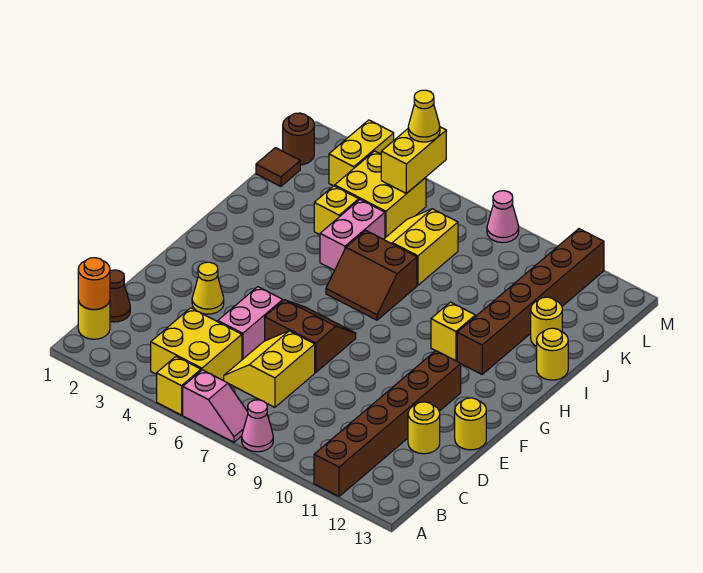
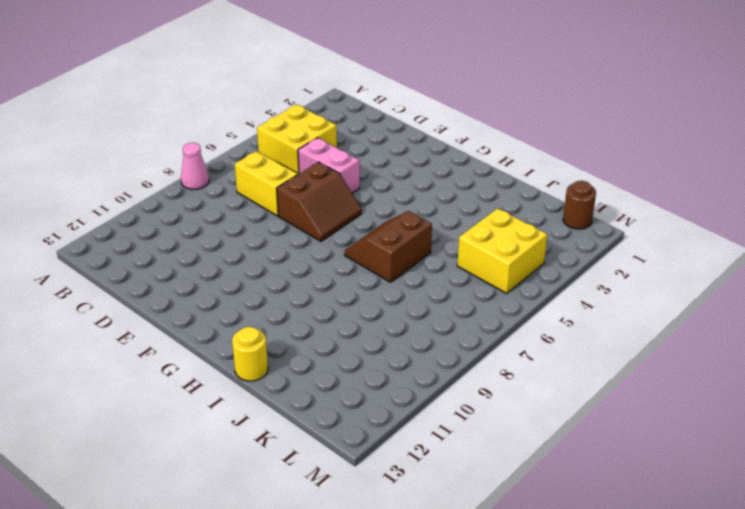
none -> yellow brick A5 level 1
none -> pink slope A6:A7 level 1 top 6
none -> brown brick A11:F11 level 1

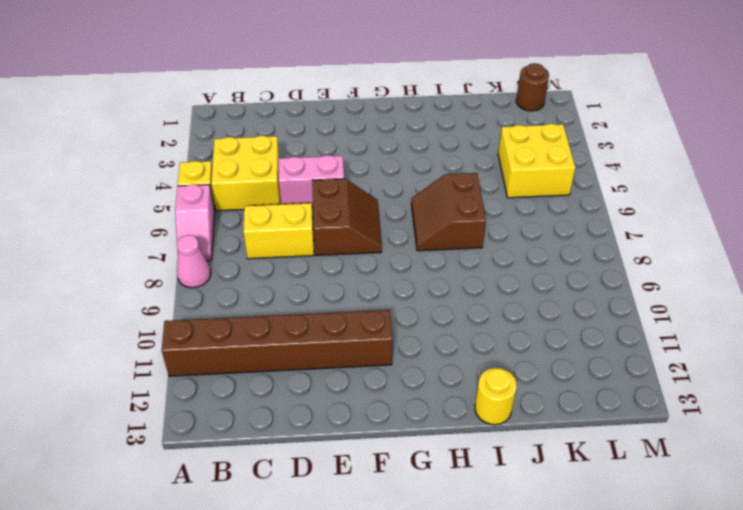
none -> yellow round brick B1 level 1
none -> brown cone C1 level 1
none -> yellow round brick D12 level 1

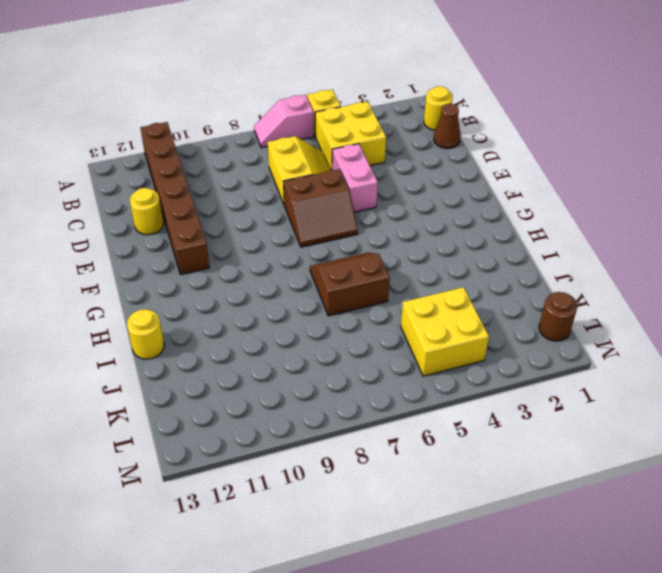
none -> pink cone A8 level 1
none -> yellow cone E3 level 1
none -> yellow round brick E13 level 1

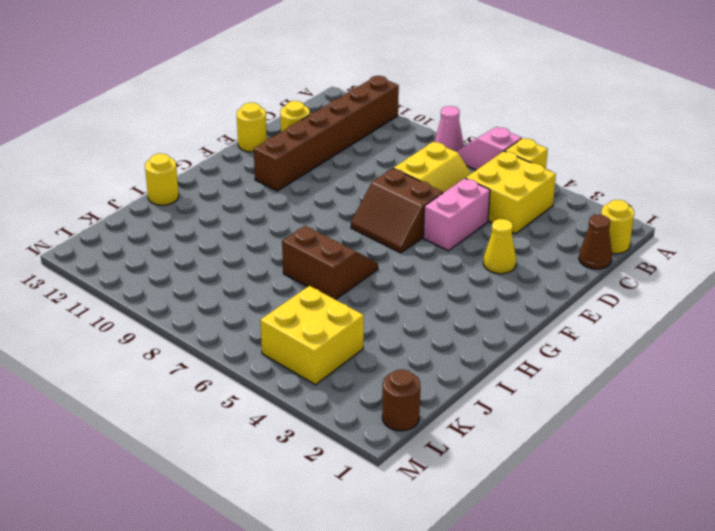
none -> yellow brick H10 level 1
none -> brown brick H11:M11 level 1
none -> pink brick I5:J5 level 1

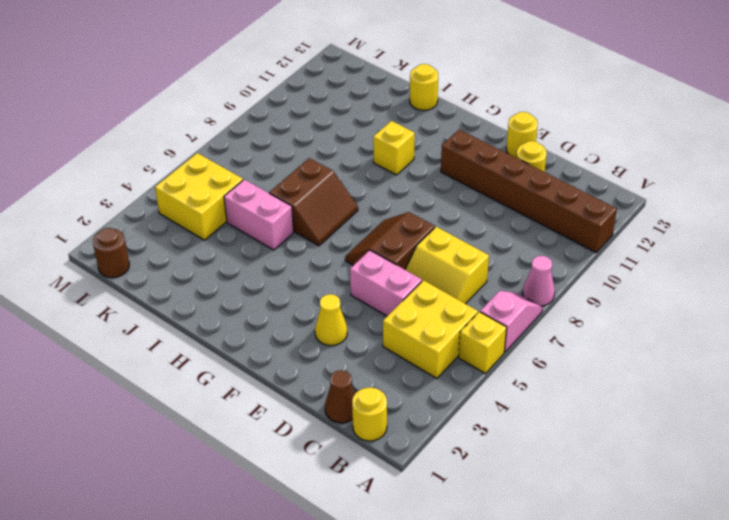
none -> brown brick H11:M11 level 1
none -> yellow brick J4 level 1
none -> yellow slope J6:K7 level 1 top 7

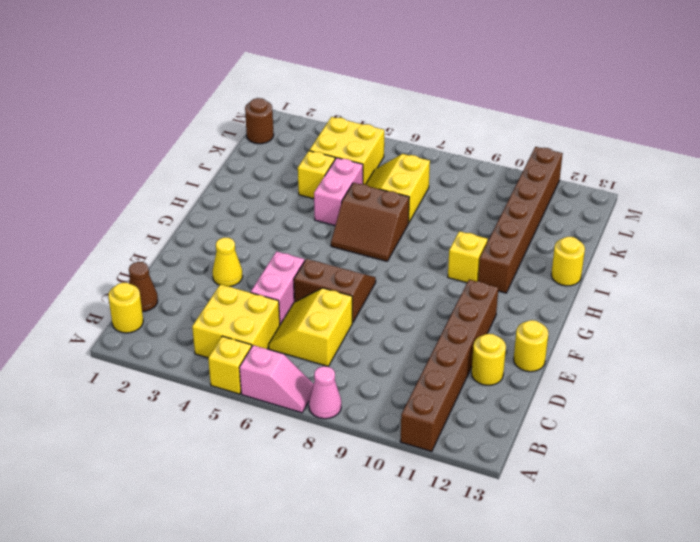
none -> yellow round brick J12 level 1
none -> brown tile K1 level 1
none -> yellow brick L3:M3 level 1

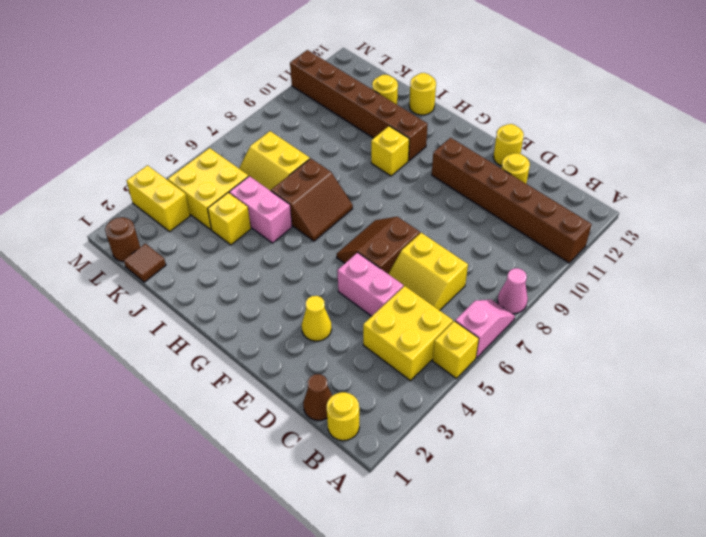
none -> pink cone M8 level 1
none -> orange round brick B1 level 2
none -> yellow brick L5:M5 level 2

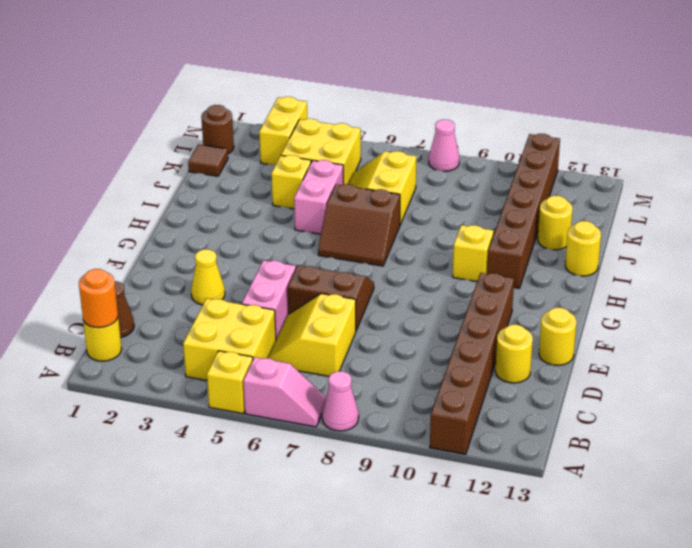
none -> yellow brick L5:M5 level 2
none -> yellow cone M5 level 3

